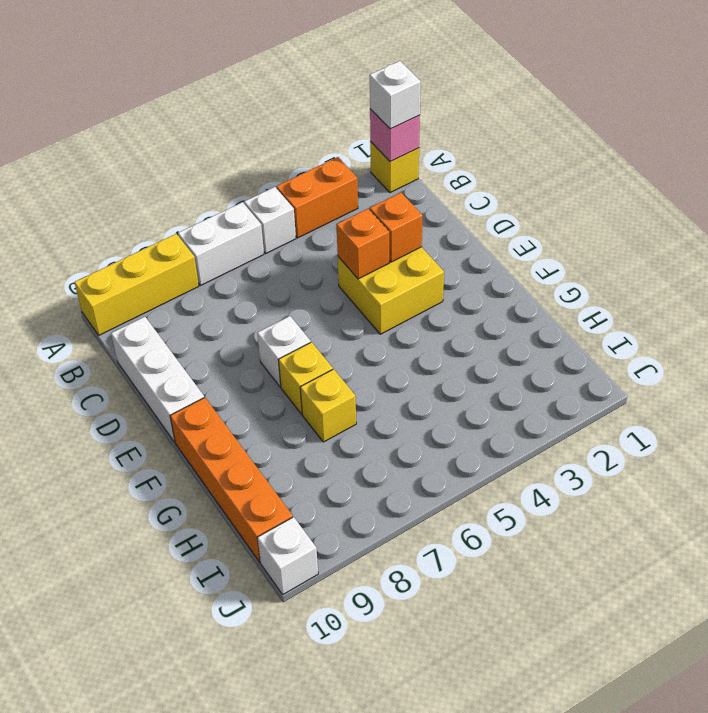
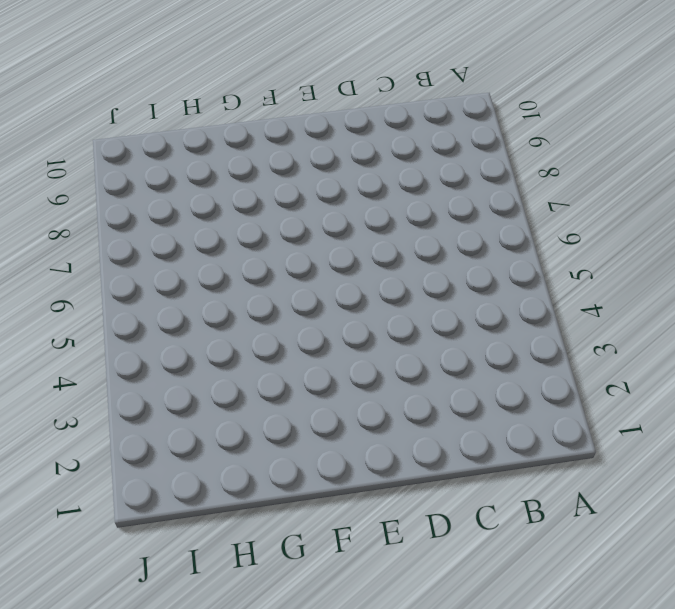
none -> yellow brick A1 level 1
none -> orange brick A3:A4 level 1
none -> white brick A5 level 1

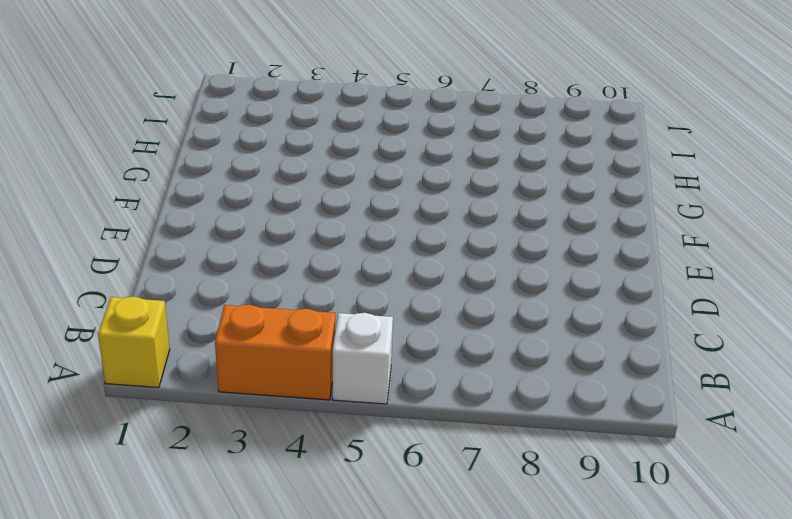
none -> white brick A6:A7 level 1
none -> yellow brick A8:A10 level 1
none -> white brick C10:E10 level 1

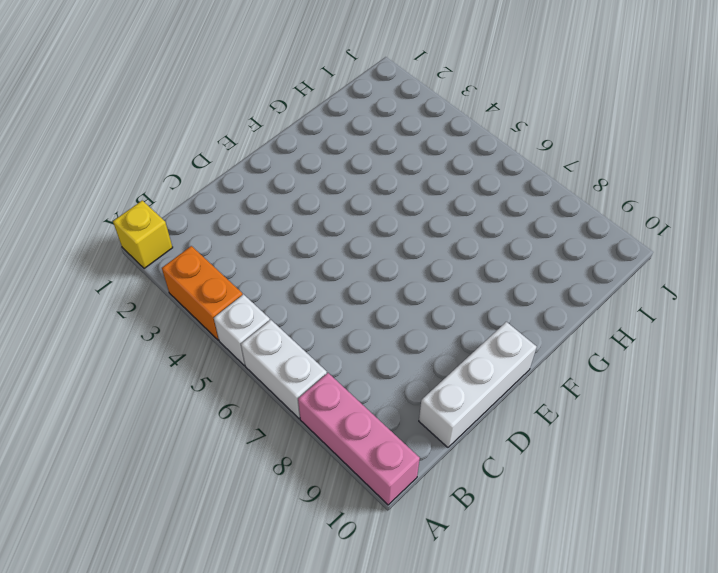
pink brick A8:A10 level 1 -> yellow brick A8:A10 level 1
none -> yellow brick D3:E4 level 1
none -> white brick E7 level 1
none -> yellow brick F7 level 1

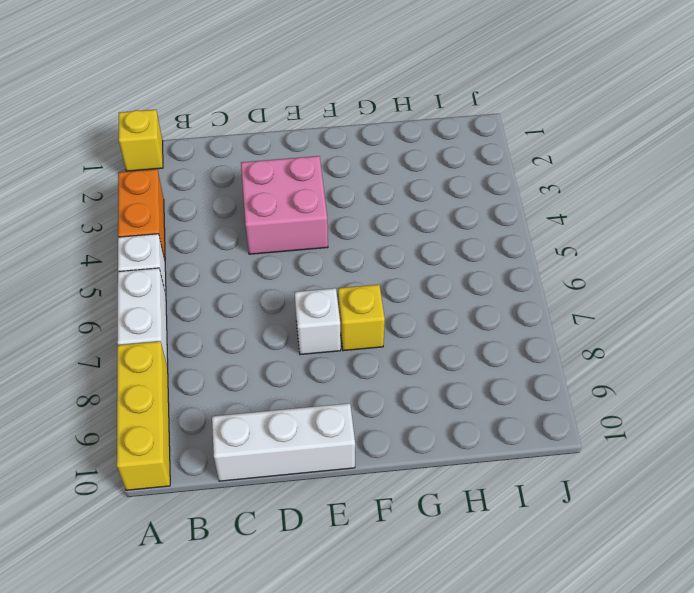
pink brick D3:E4 level 1 -> yellow brick D3:E4 level 1
none -> orange brick F10:I10 level 1
none -> yellow brick G7 level 1
none -> white brick J10 level 1

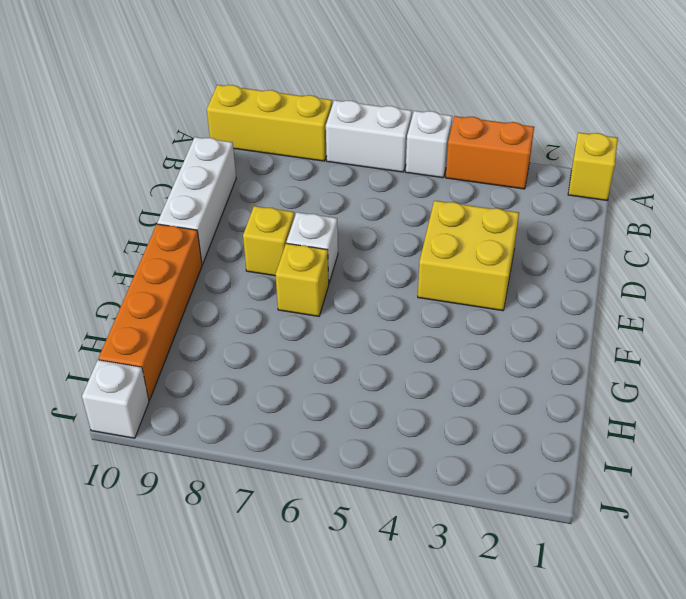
yellow brick E8 level 1 -> yellow brick G7 level 1
none -> pink brick A1 level 2
none -> orange brick D3 level 2
none -> orange brick D4 level 2

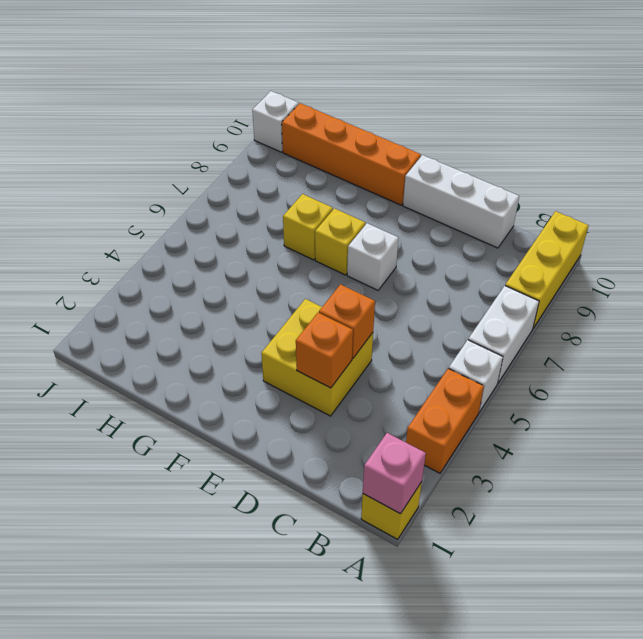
none -> white brick A1 level 3

